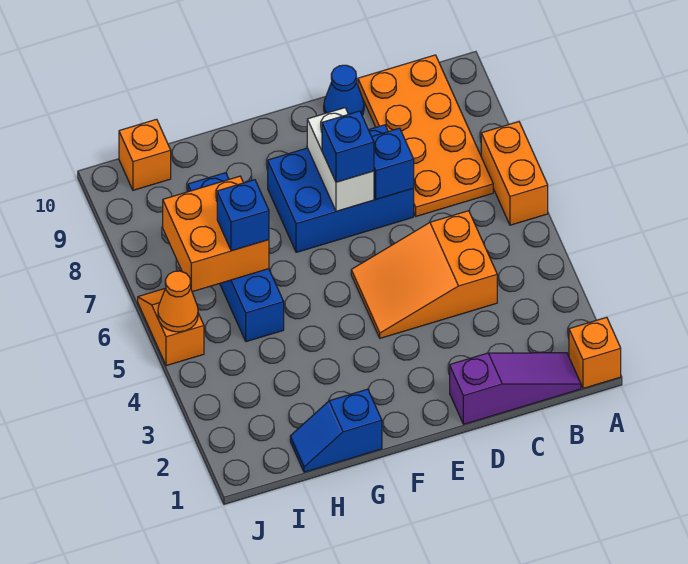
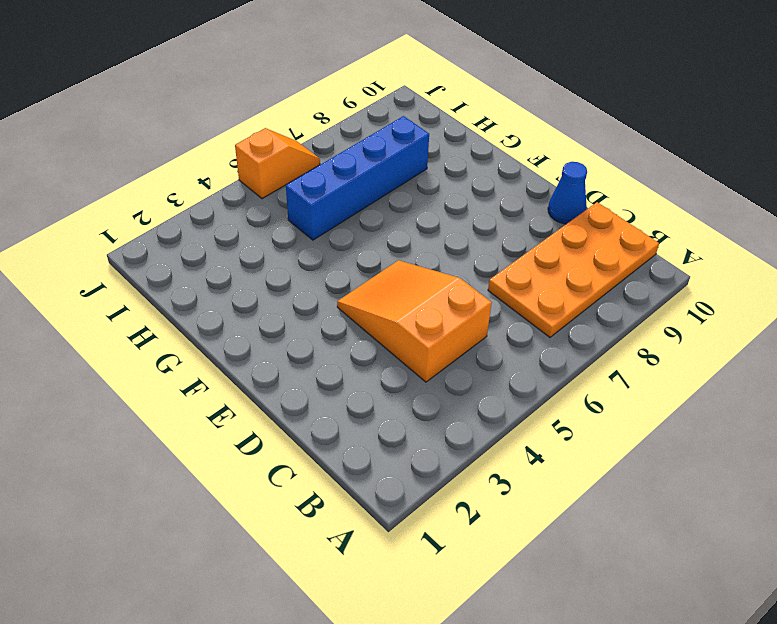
none -> orange brick A1 level 1
none -> orange brick A6:A7 level 1
none -> purple slope B1:D1 level 1 top D

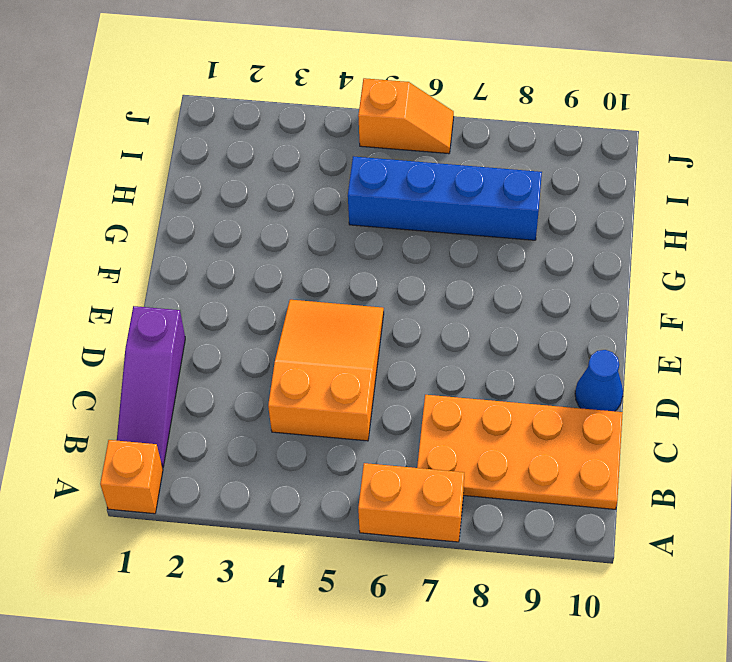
none -> blue brick D7:F8 level 1
none -> blue slope G1:H1 level 1 top G
none -> orange brick I10 level 1

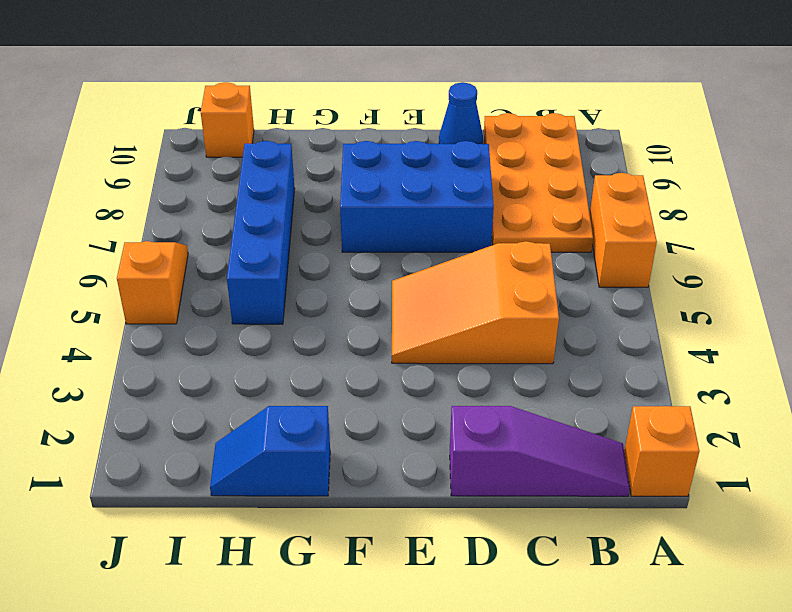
none -> blue brick D7 level 2
none -> white brick E7:E8 level 2
none -> orange brick H6:I7 level 2

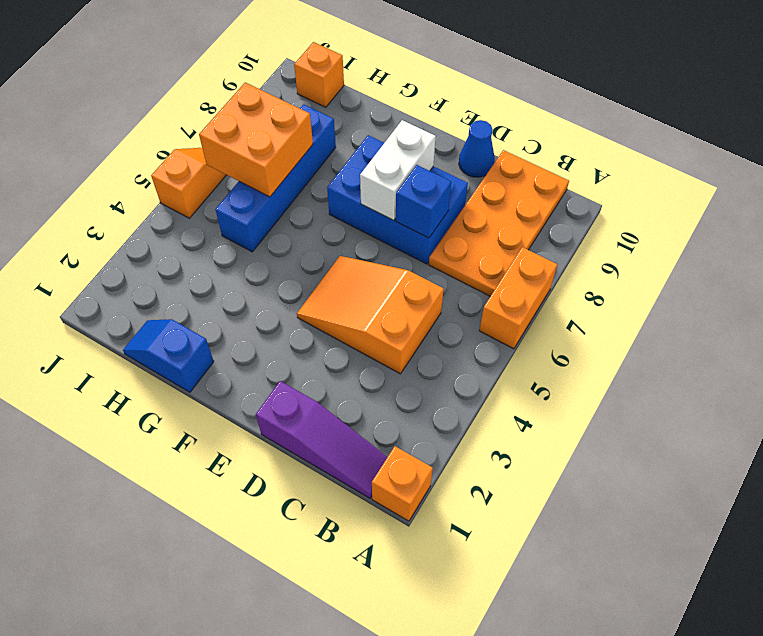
none -> orange cone J5 level 2
none -> blue brick E7 level 3
none -> blue brick H6 level 3

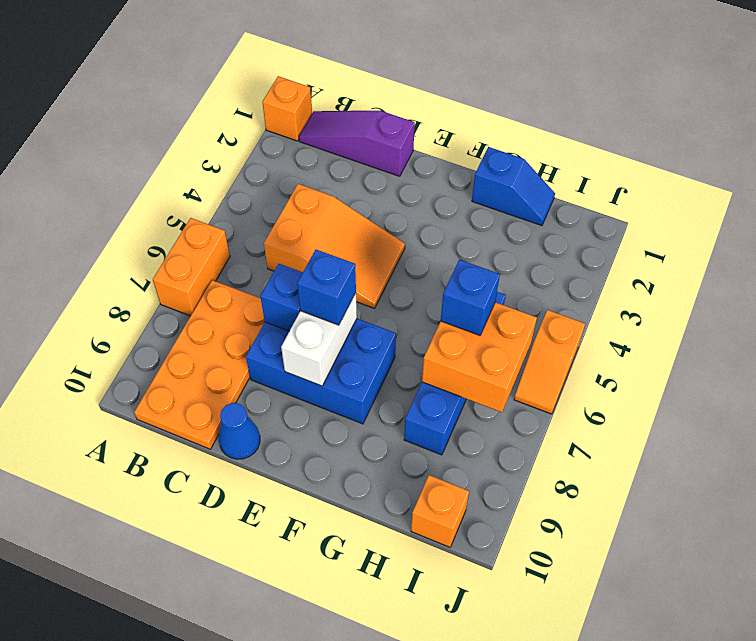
none -> orange cone J5 level 2

